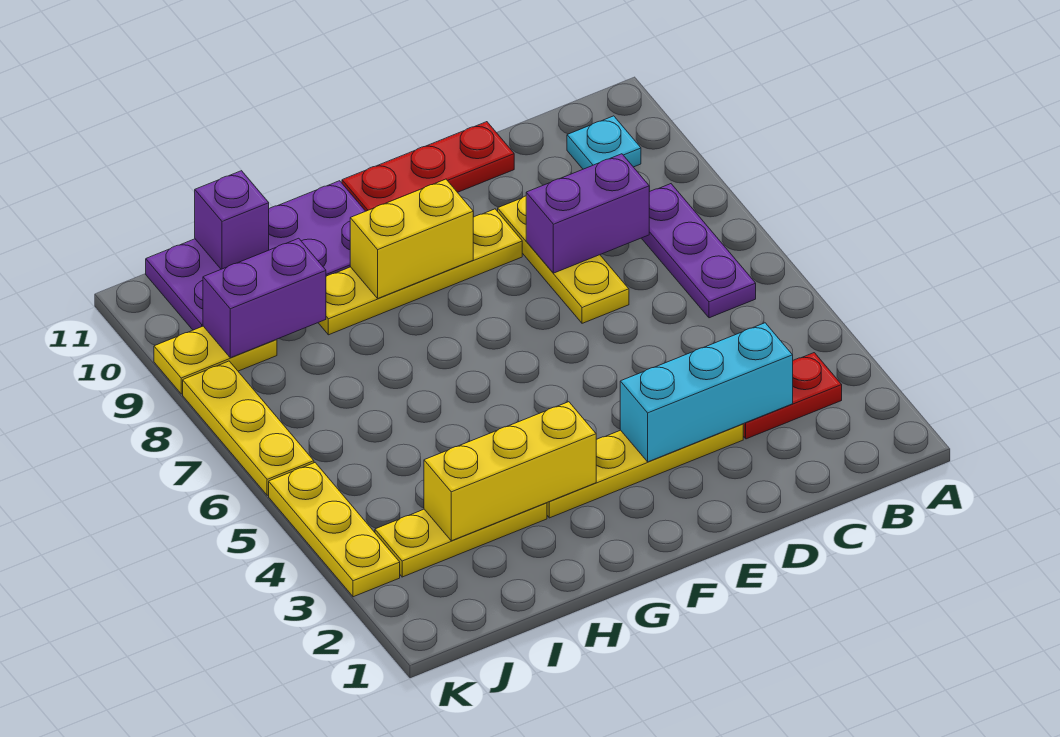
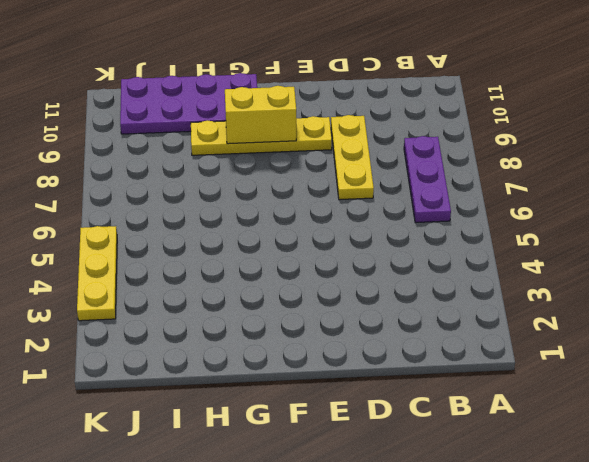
none -> red plate B3:C3 level 1
none -> cyan plate B10 level 1
none -> yellow plate D3:G3 level 1

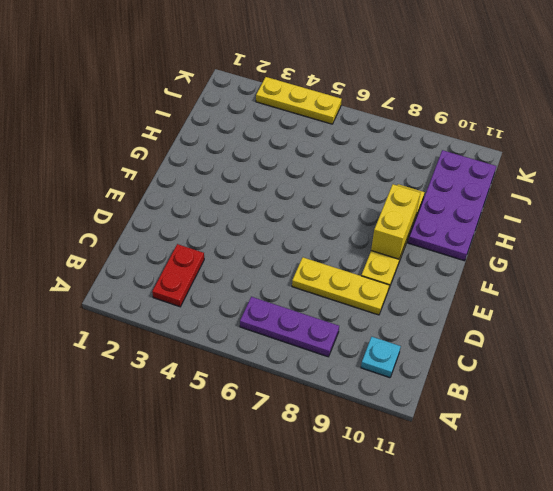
none -> yellow plate D3:G3 level 1
none -> red plate D11:F11 level 1
none -> yellow plate H3:J3 level 1

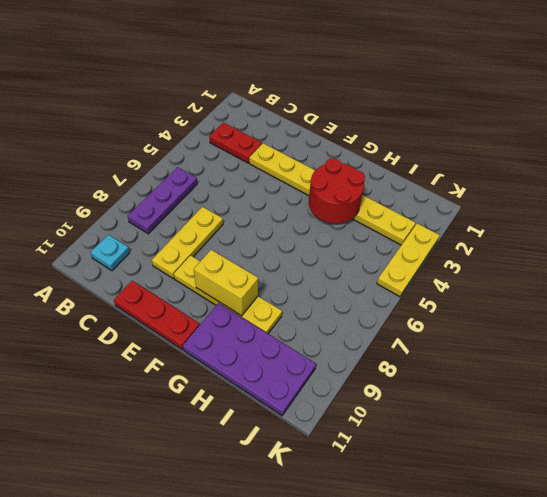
red round brick G3:H4 level 2 -> yellow brick G3:I3 level 2
none -> yellow plate J9:K9 level 1
none -> yellow plate K6:K8 level 1
none -> cyan brick C3:E3 level 2

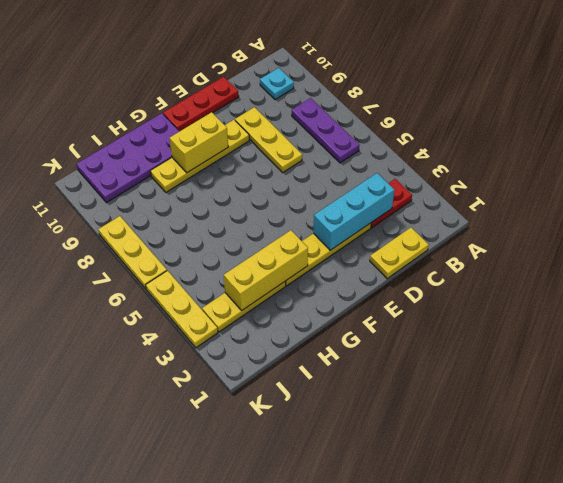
yellow plate C1:D1 level 1 -> yellow plate J9:K9 level 1
none -> purple brick C8:D8 level 2
none -> purple brick I9:J9 level 2
none -> purple brick I11 level 2

